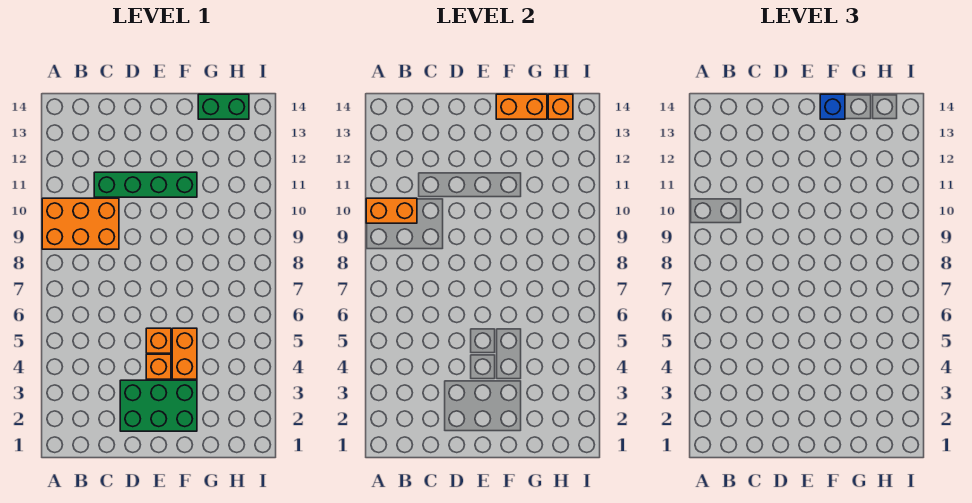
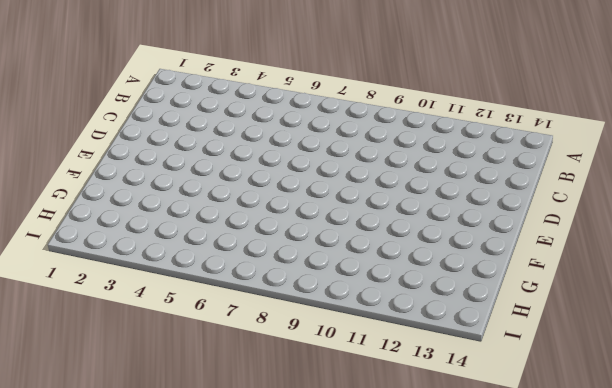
none -> orange brick A9:C10 level 1
none -> green brick C11:F11 level 1

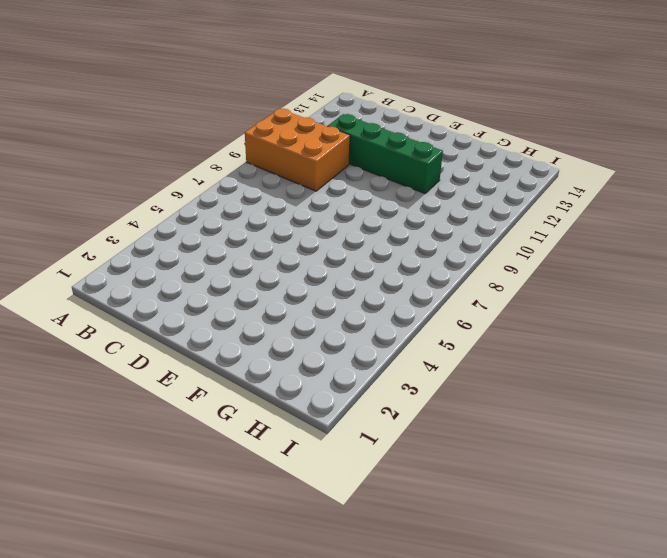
none -> green brick D2:F3 level 1
none -> orange brick E4 level 1

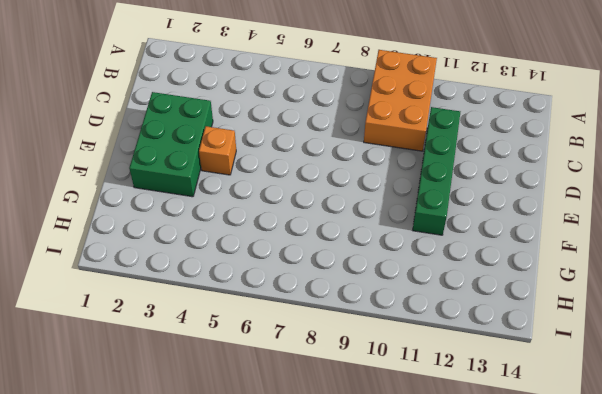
none -> orange brick E5 level 1
none -> orange brick F4:F5 level 1

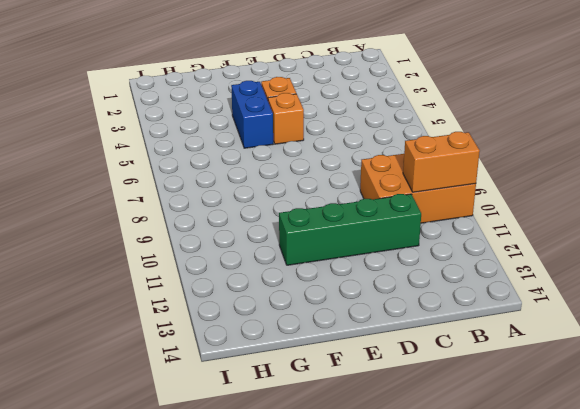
blue brick F4:F5 level 1 -> orange brick F4:F5 level 1
none -> green brick D2:F3 level 1
none -> green brick G14:H14 level 1

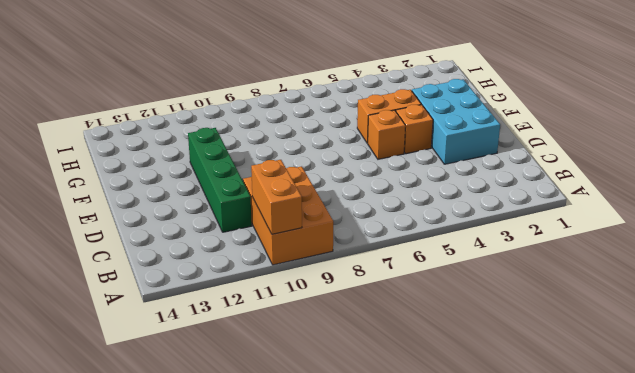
cyan brick D2:F3 level 1 -> green brick D2:F3 level 1
none -> green brick G14:H14 level 1
none -> orange brick F14:G14 level 2

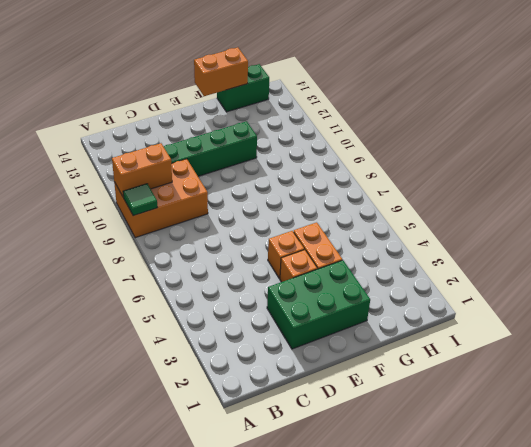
green tile A9 level 2 -> none
none -> orange brick H14 level 2
none -> blue brick F14 level 3

